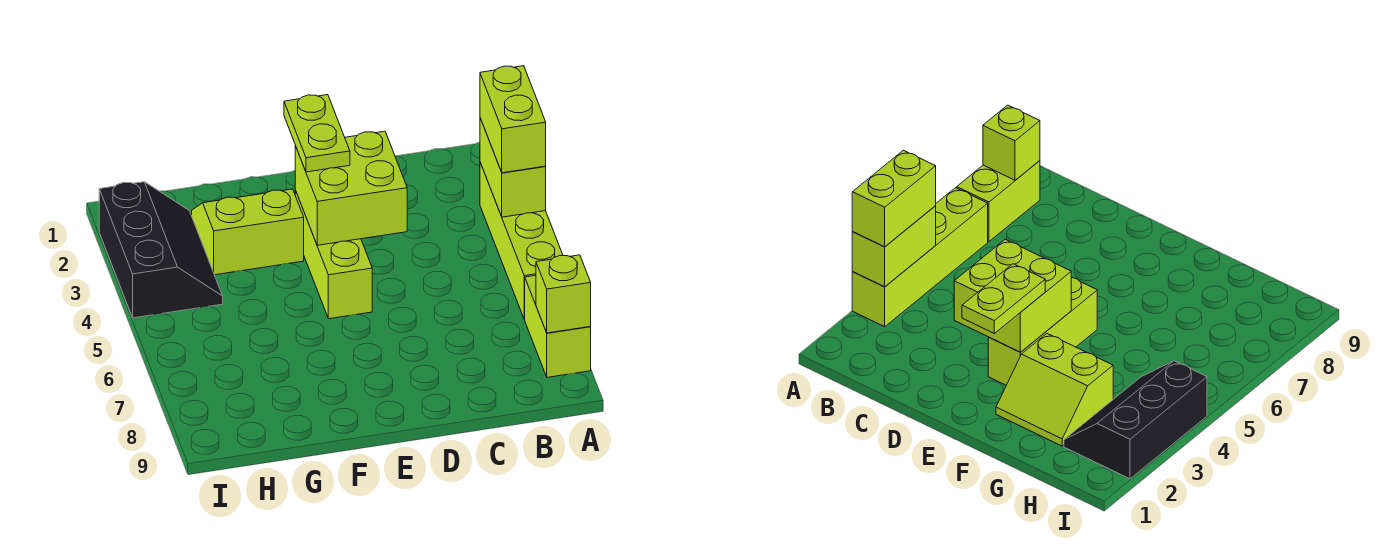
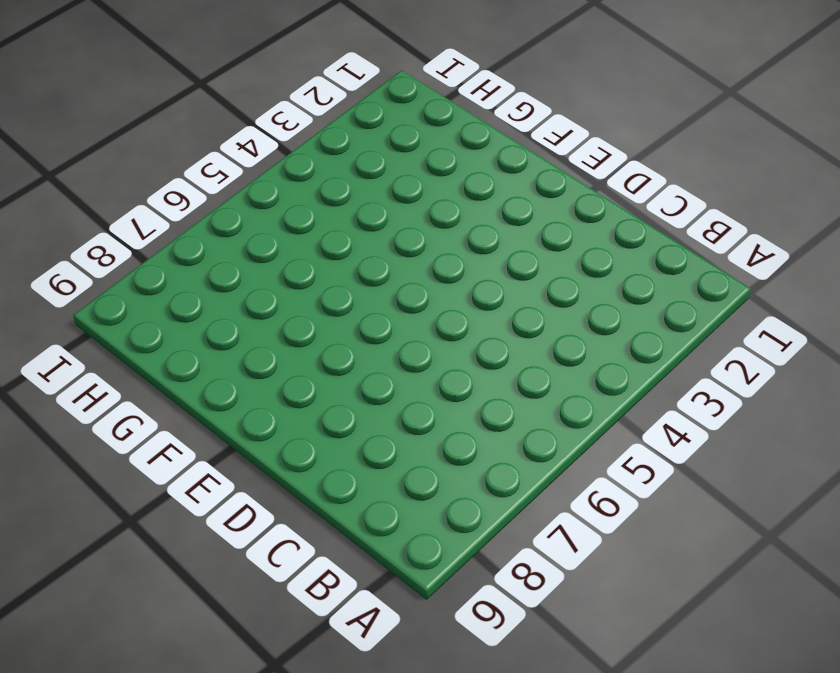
none -> lime brick A3:A6 level 1
none -> lime brick A7:A8 level 1

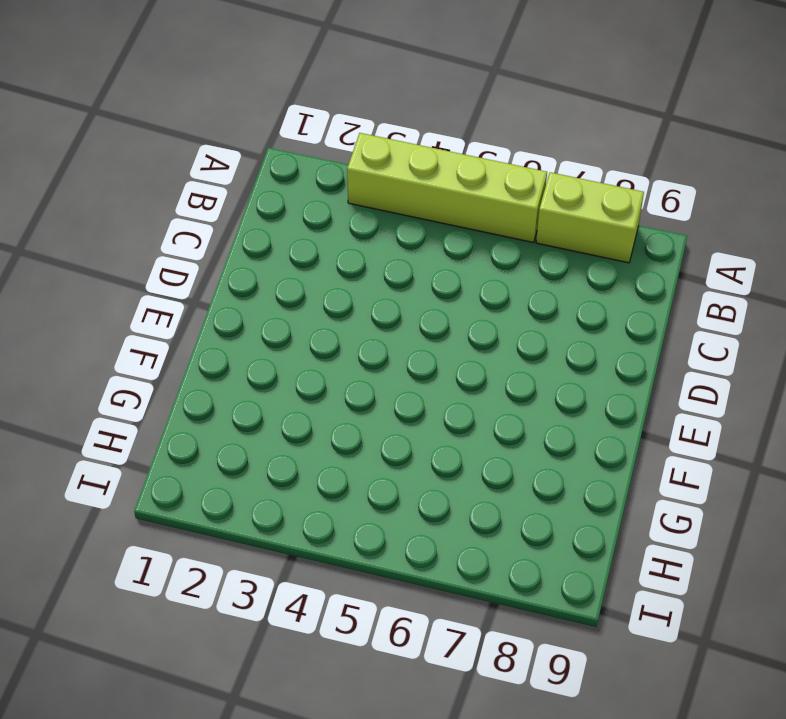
none -> lime brick E3:E5 level 1
none -> lime slope F2:G3 level 1 top 3

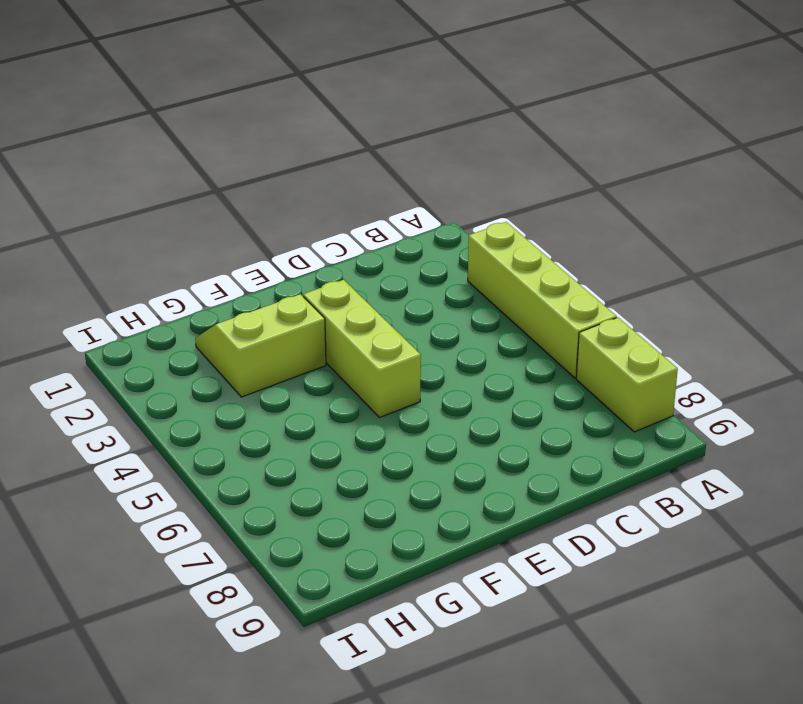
none -> black slope H2:I4 level 1 top I
none -> lime brick A3:A4 level 2

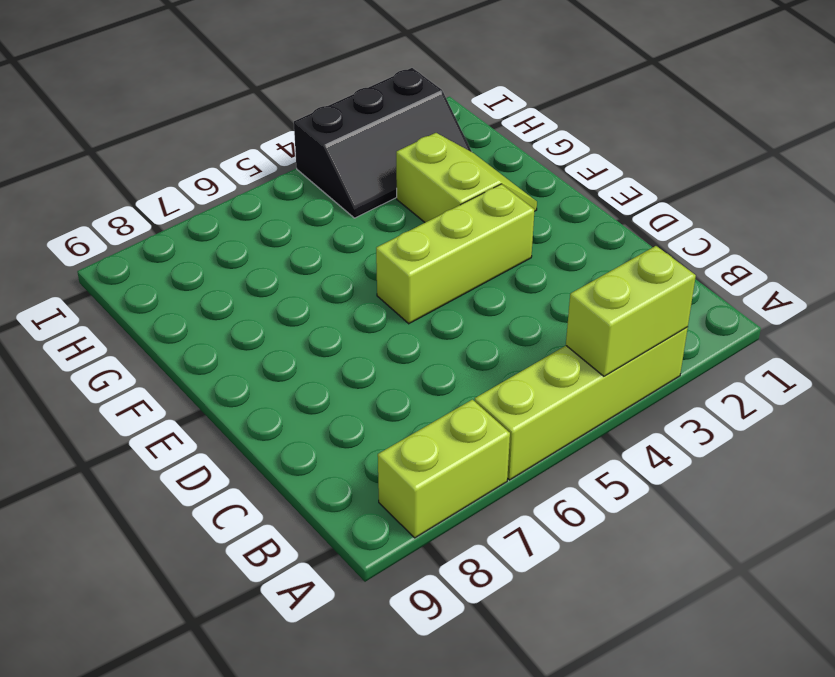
none -> lime brick A8 level 2
none -> lime brick D3:E4 level 2

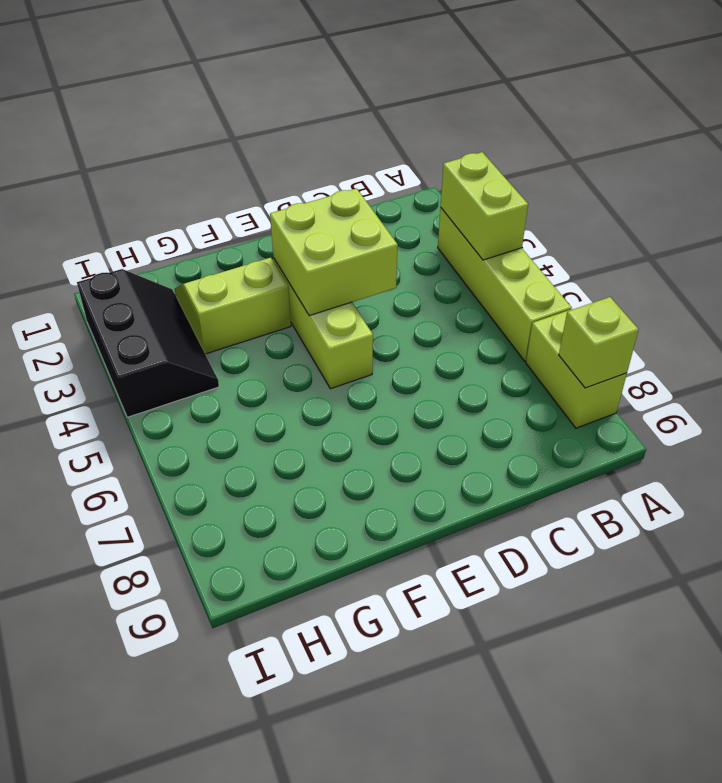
none -> lime brick A3:A4 level 3
none -> lime plate E2:E3 level 3

